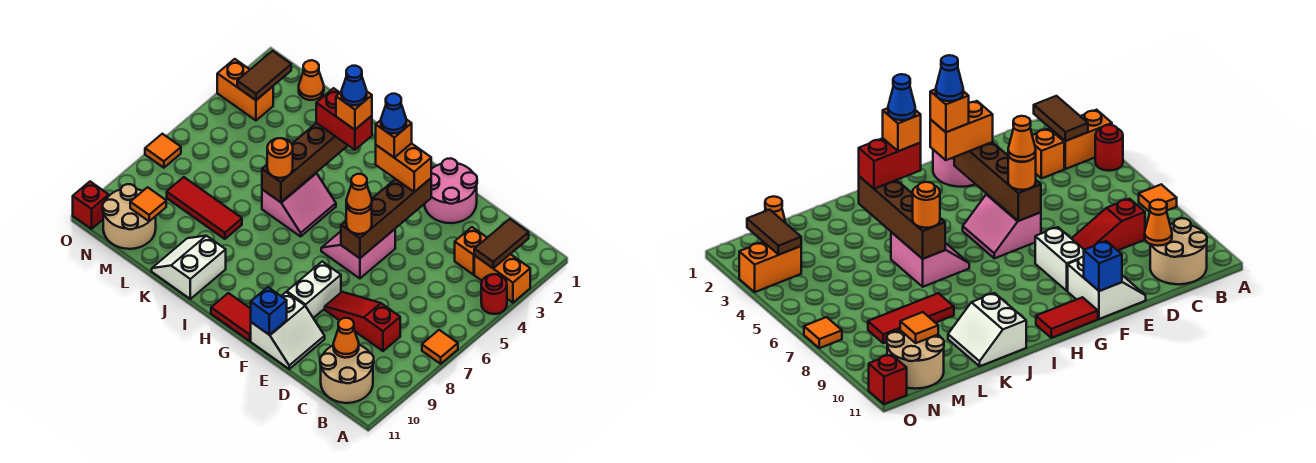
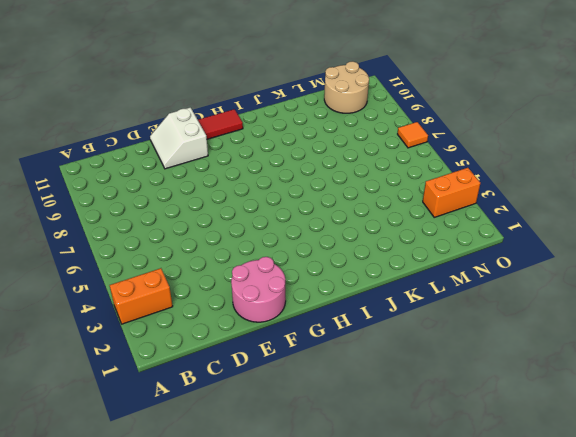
none -> red round brick A4 level 1
none -> orange tile A7 level 1
none -> tan round brick B10:C11 level 1
none -> orange brick C3 level 1

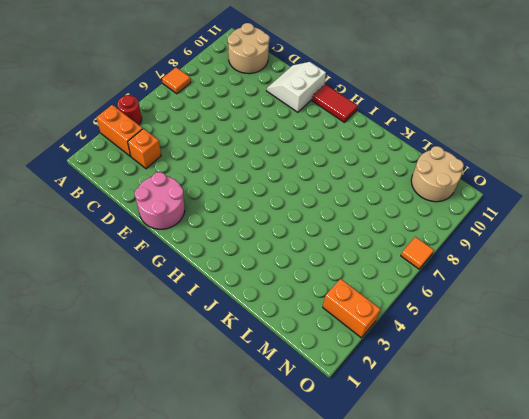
none -> red slope C8:E8 level 1 top C
none -> pink slope F5:G6 level 1 top F
none -> white brick F8:F9 level 1
none -> pink slope I5:J6 level 1 top J

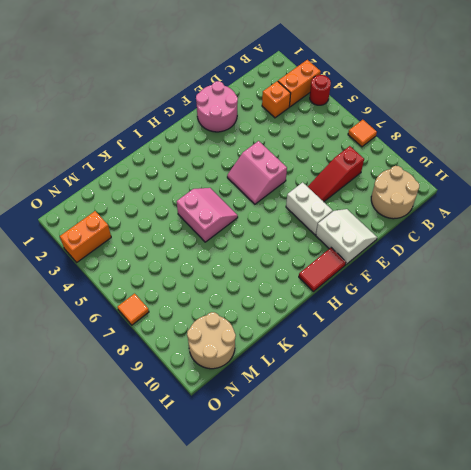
none -> white slope J10:K11 level 1 top J
none -> red tile K8:M8 level 1
none -> orange cone M1 level 1
none -> red brick O11 level 1

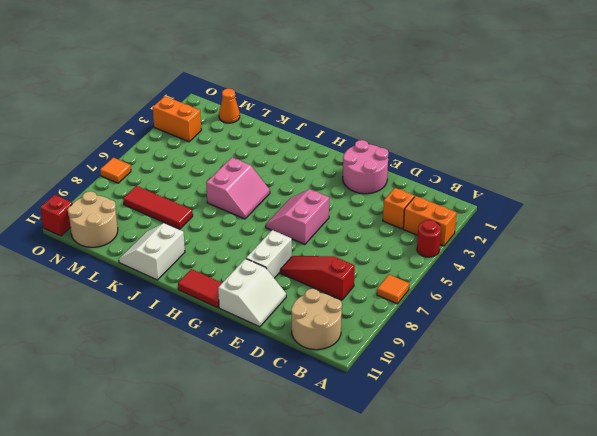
none -> brown tile B2:B3 level 2
none -> orange cone C10 level 2
none -> brown brick F3:F6 level 2
none -> blue brick F11 level 2

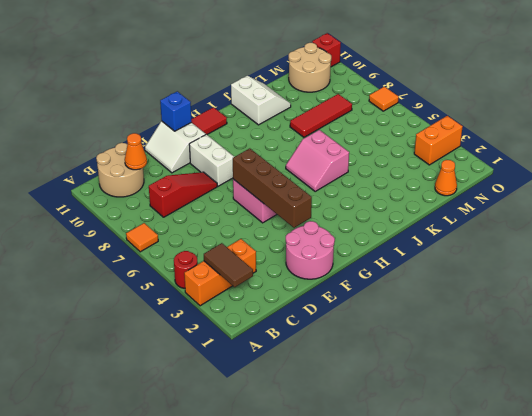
none -> brown brick J3:J6 level 2
none -> orange tile M10 level 2
none -> brown tile N2:N3 level 2
none -> orange brick F3:G3 level 3

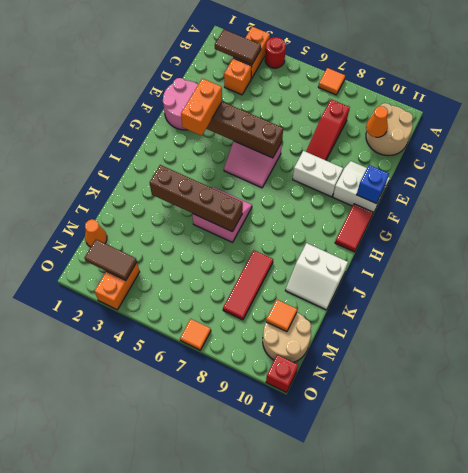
none -> orange round brick F6 level 3
none -> red brick I3:J3 level 3
none -> orange round brick J6 level 3
none -> orange cone F6 level 4

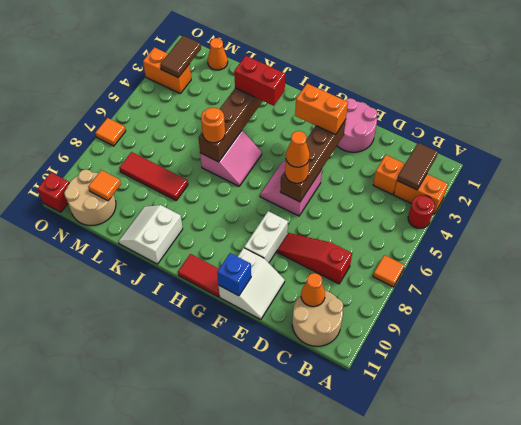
none -> orange brick G3 level 4
none -> orange brick I3 level 4
none -> blue cone G3 level 5
none -> blue cone I3 level 5

